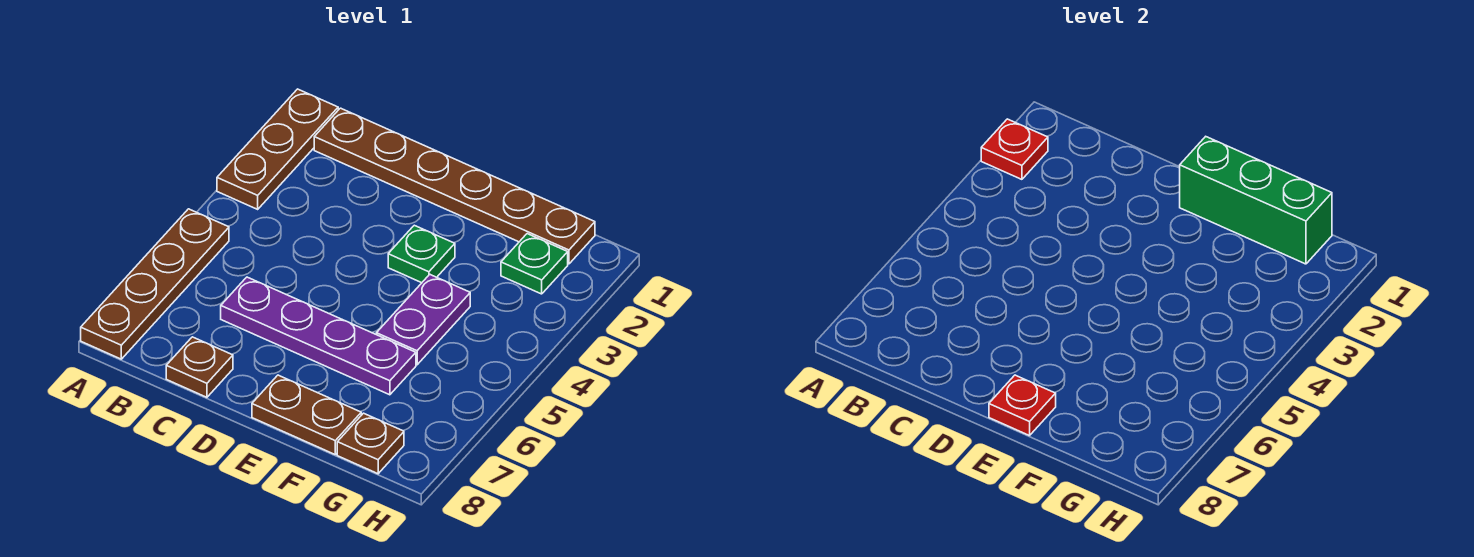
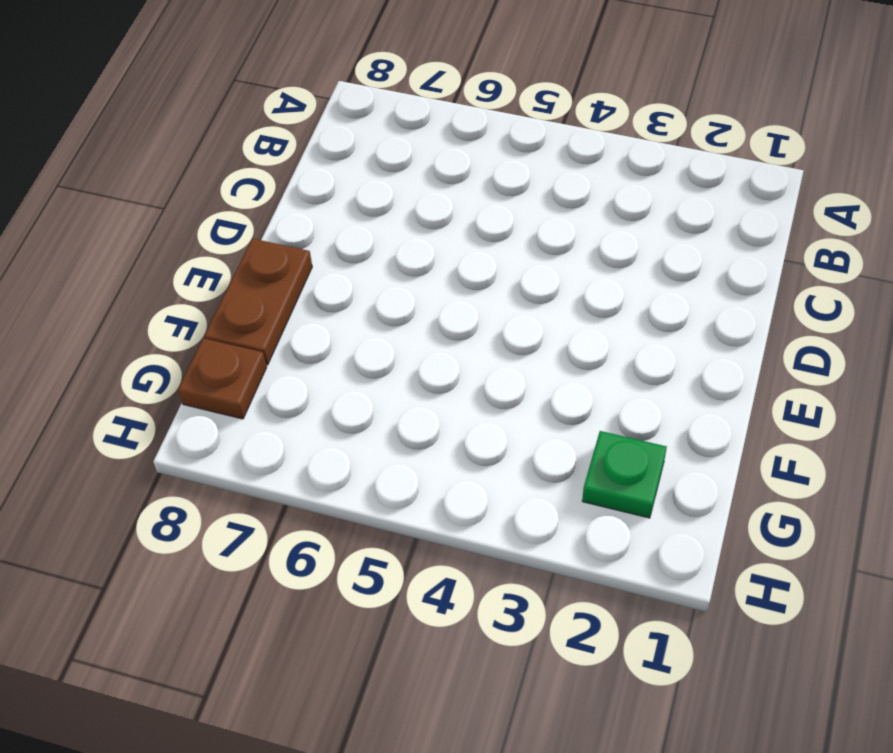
none -> brown plate A1:A3 level 1
none -> brown plate A5:A8 level 1
none -> brown plate B1:G1 level 1

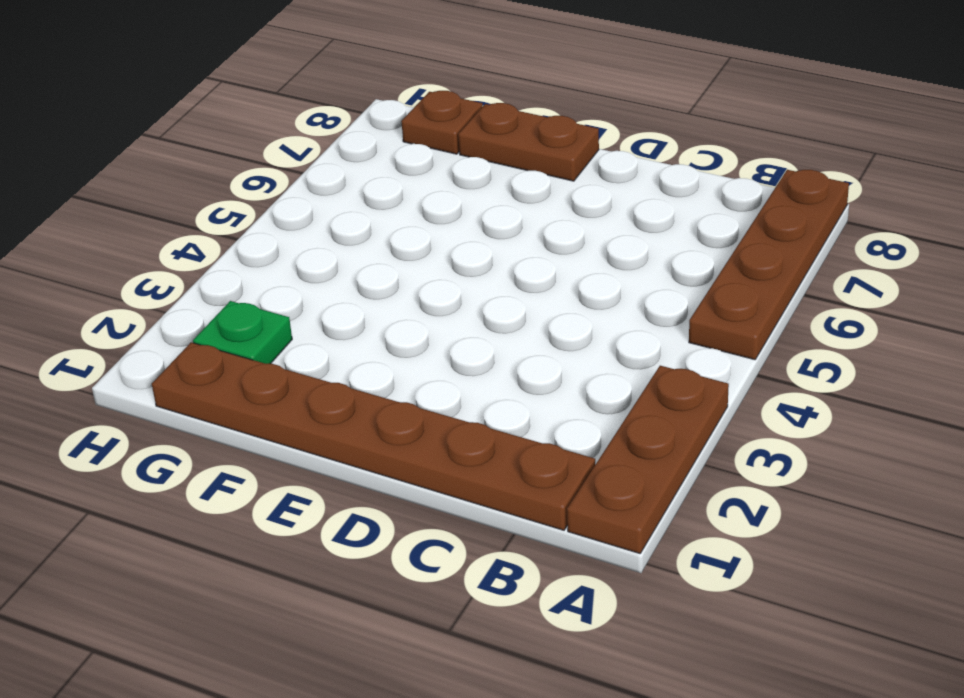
none -> purple plate C6:F6 level 1
none -> brown plate C8 level 1
none -> green plate E3 level 1

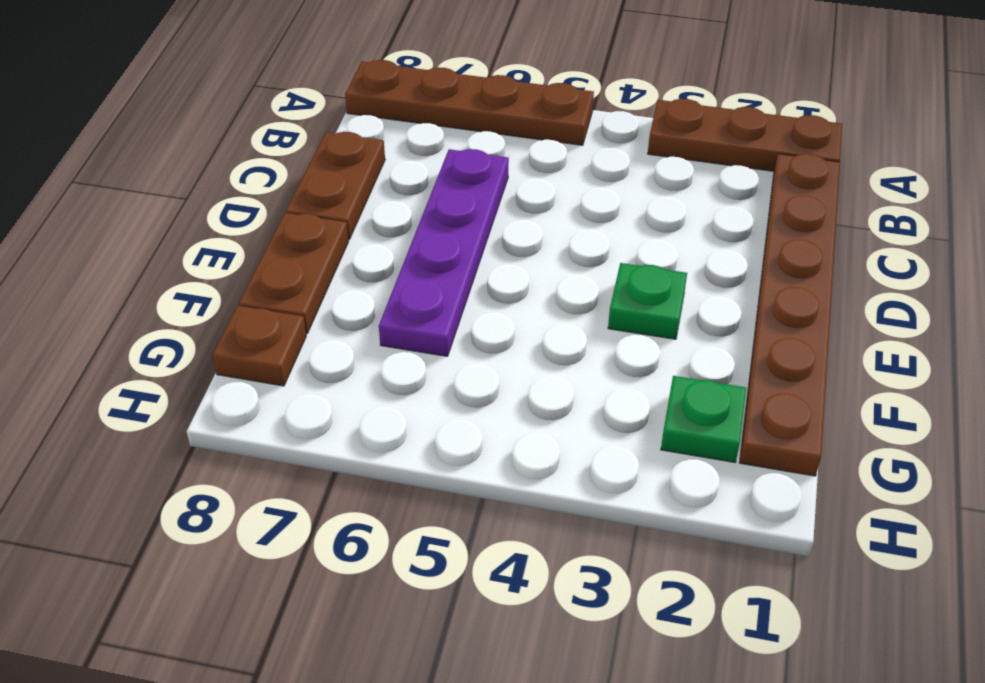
brown plate C8:D8 level 1 -> brown plate C8 level 1
none -> purple plate F4:F5 level 1
none -> red plate A2 level 2
none -> green brick E1:G1 level 2

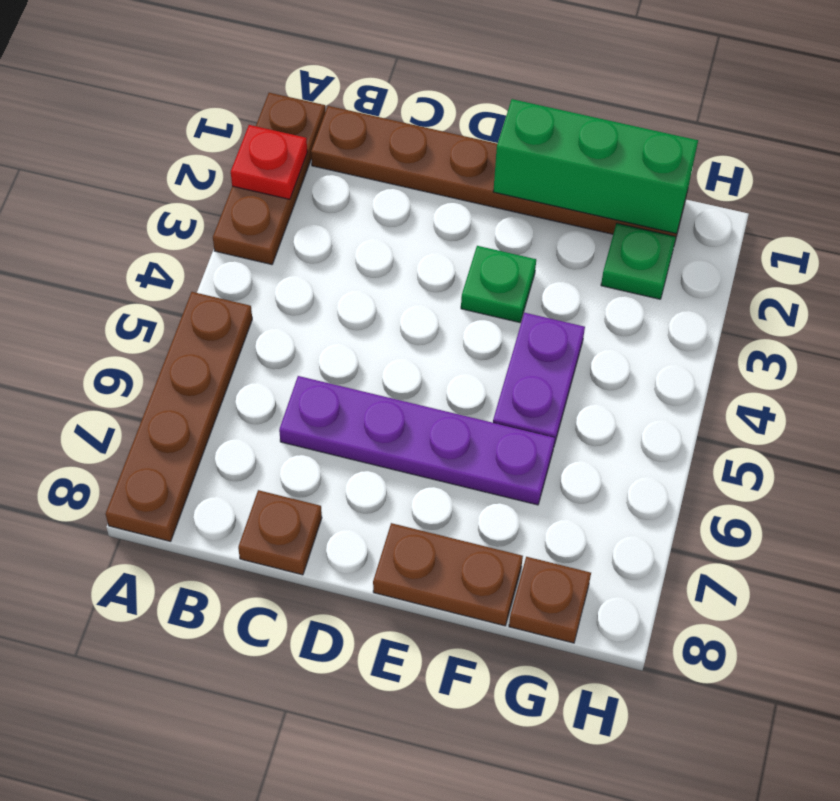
none -> red plate E8 level 2

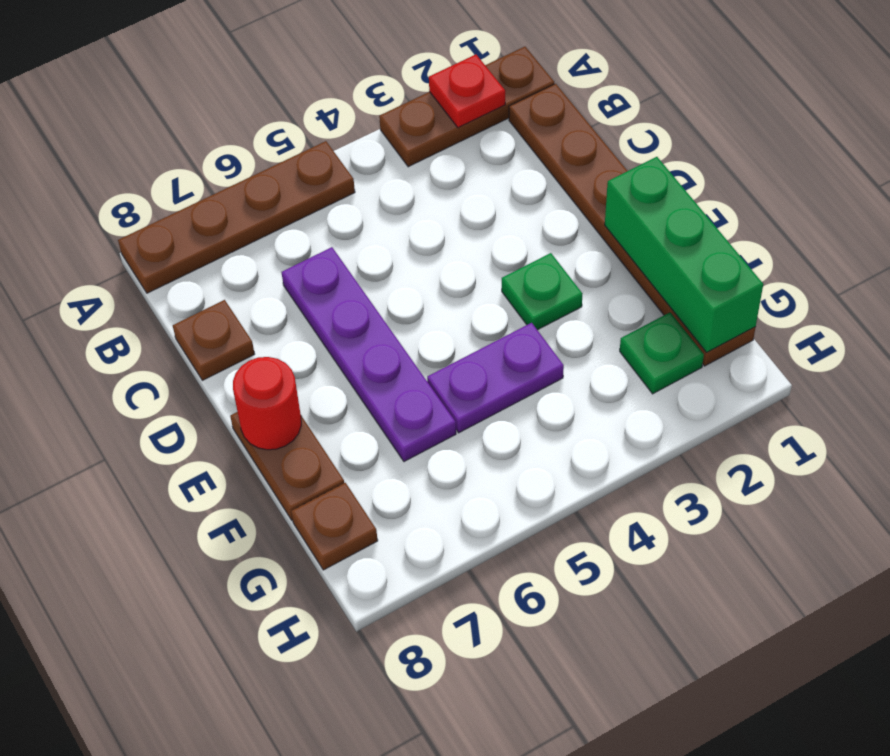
red round brick E8 level 2 -> red plate E8 level 2

